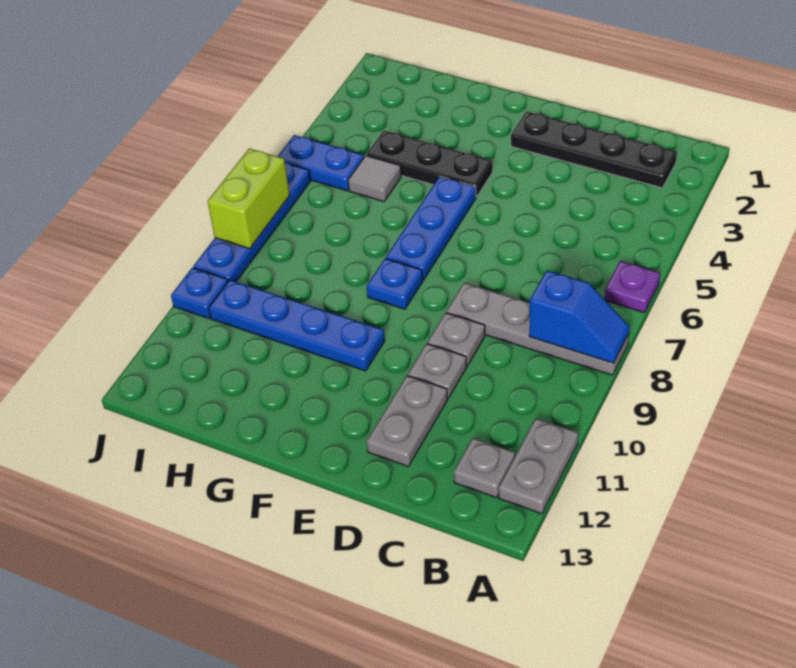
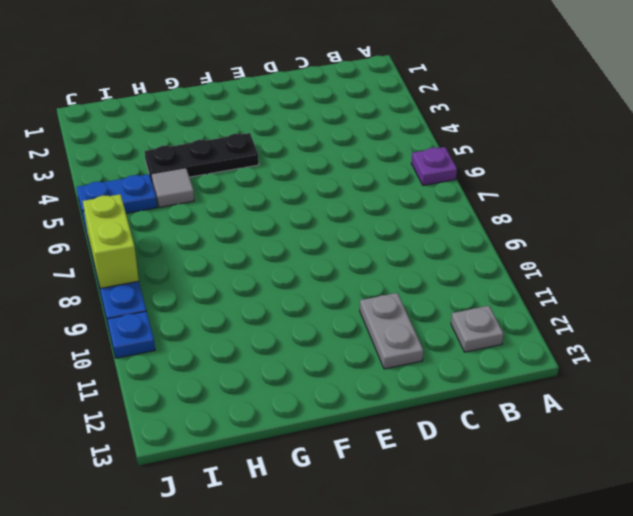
none -> grey plate A8:D8 level 1
none -> grey plate A11:A12 level 1
none -> black plate B2:E2 level 1

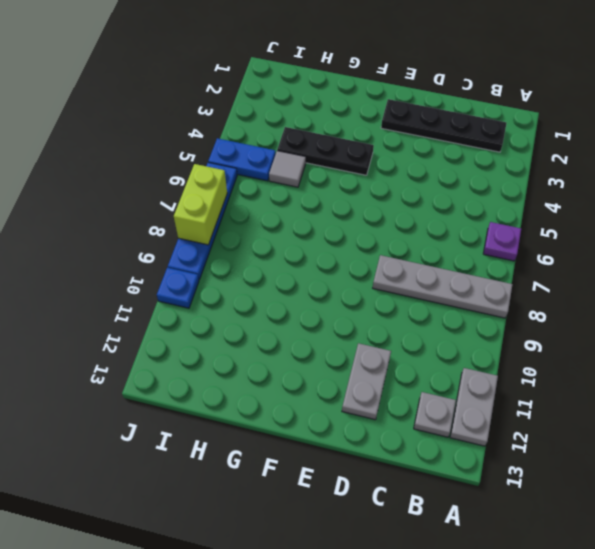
none -> grey plate D9 level 1
none -> grey plate D10 level 1
none -> blue plate F5:F7 level 1

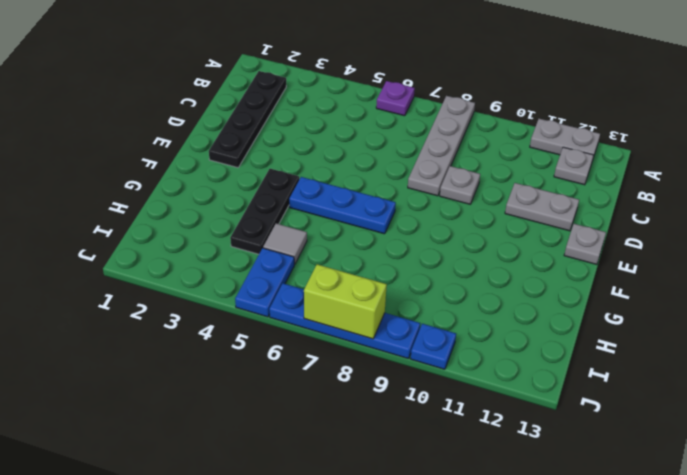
grey plate E13 level 1 -> grey plate D10 level 1
none -> blue plate F8 level 1
none -> blue plate F10:I10 level 1
none -> blue slope A8:B8 level 2 top B

